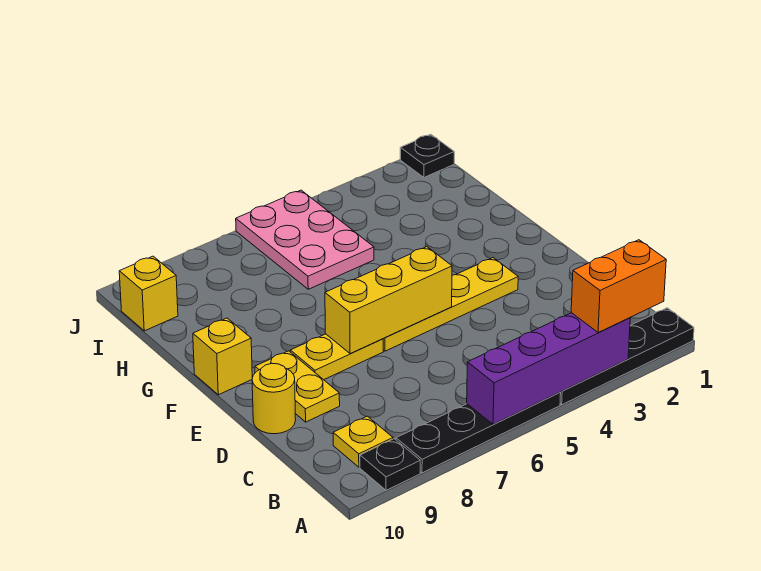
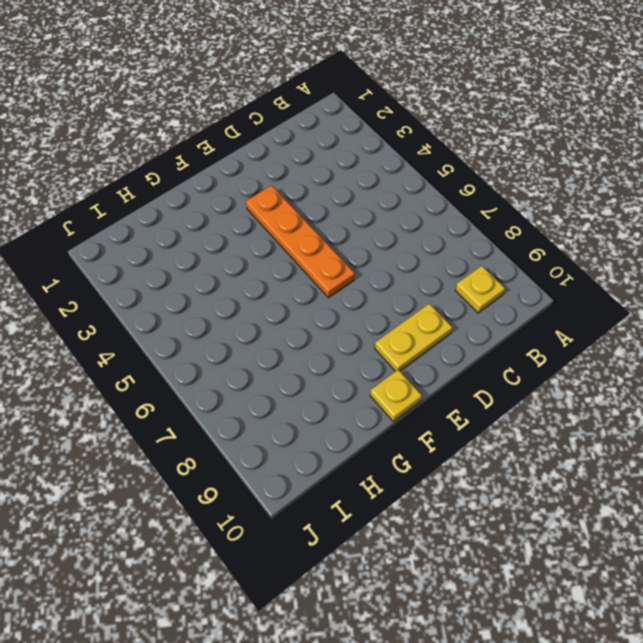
orange plate E3:E6 level 1 -> yellow plate E3:E6 level 1
yellow plate F10 level 1 -> yellow brick F10 level 1
none -> black plate A1:A4 level 1
none -> black plate A5:A8 level 1
none -> black plate A9 level 1

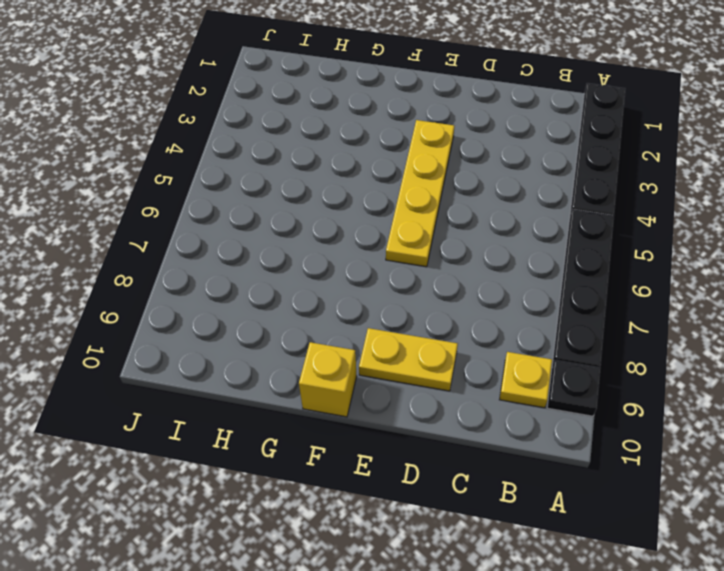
none -> yellow round brick D10 level 1
none -> yellow plate E7:E8 level 1
none -> pink plate H5:J6 level 1

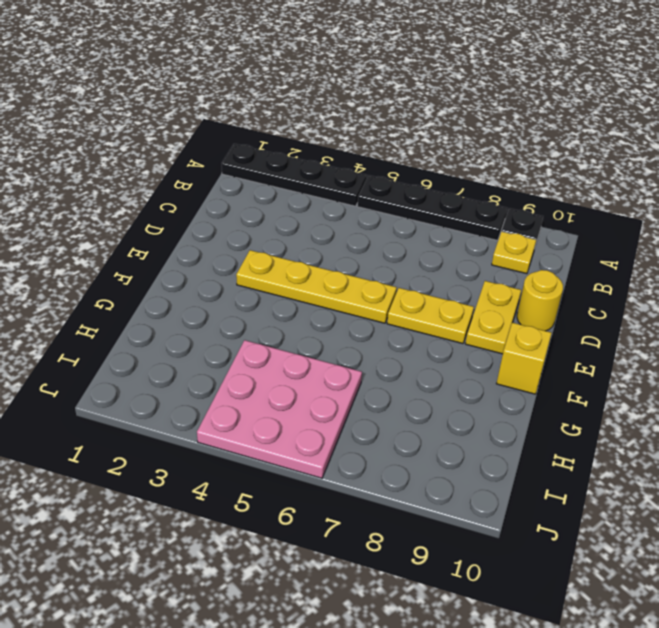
pink plate H4:J6 level 1 -> pink plate H5:J6 level 1
none -> yellow brick I10 level 1
none -> black plate J1 level 1
none -> purple brick A3:A6 level 2

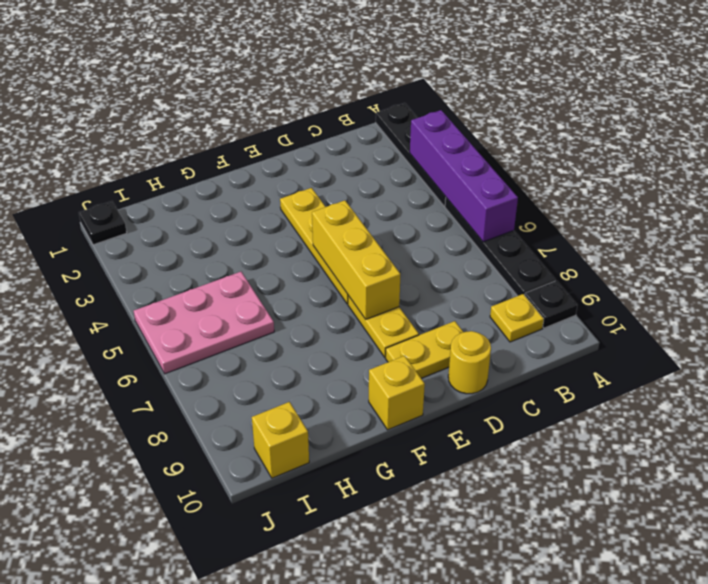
none -> orange brick A2:A3 level 3

